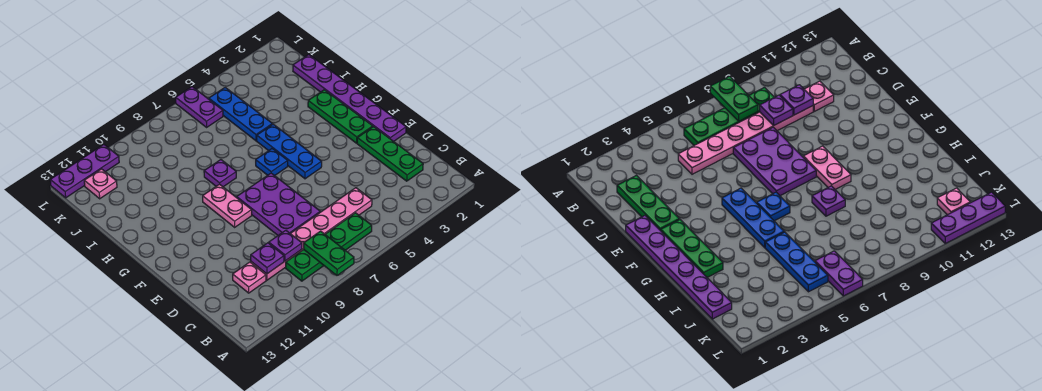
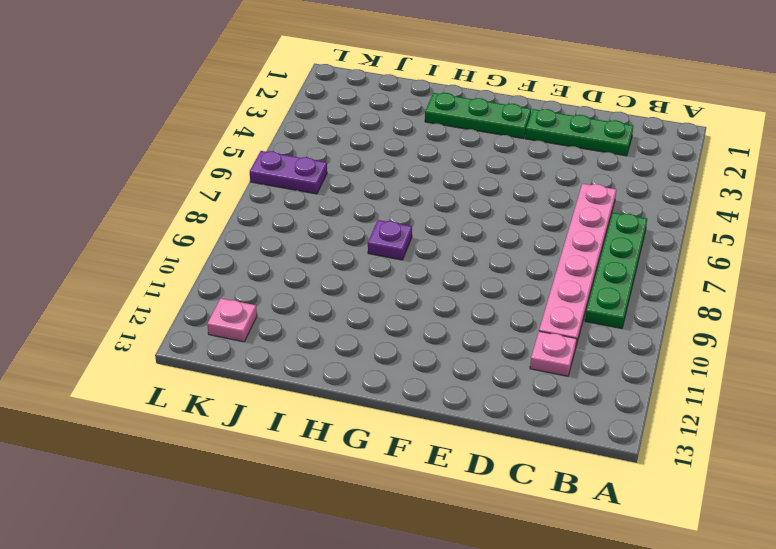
none -> purple plate D7:F8 level 1
none -> purple plate E1:J1 level 1
none -> blue plate F5:H5 level 1

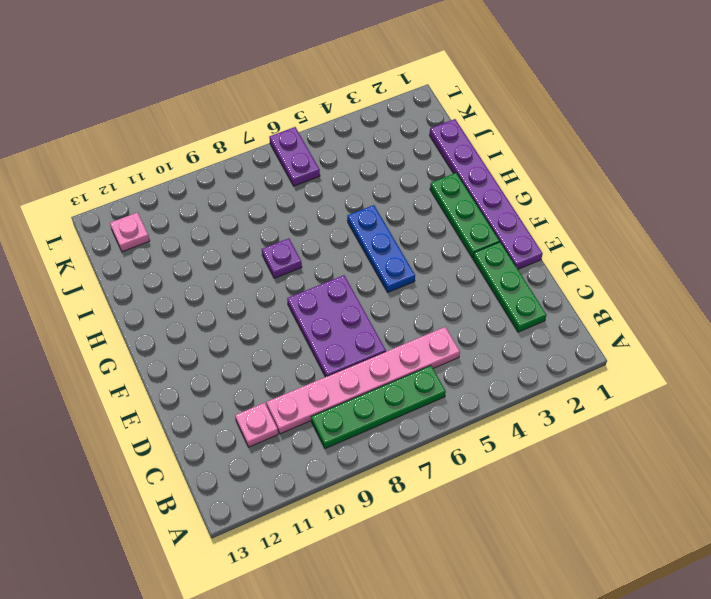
none -> pink plate F9:G9 level 1
none -> blue plate G6 level 1
none -> blue plate I5:K5 level 1

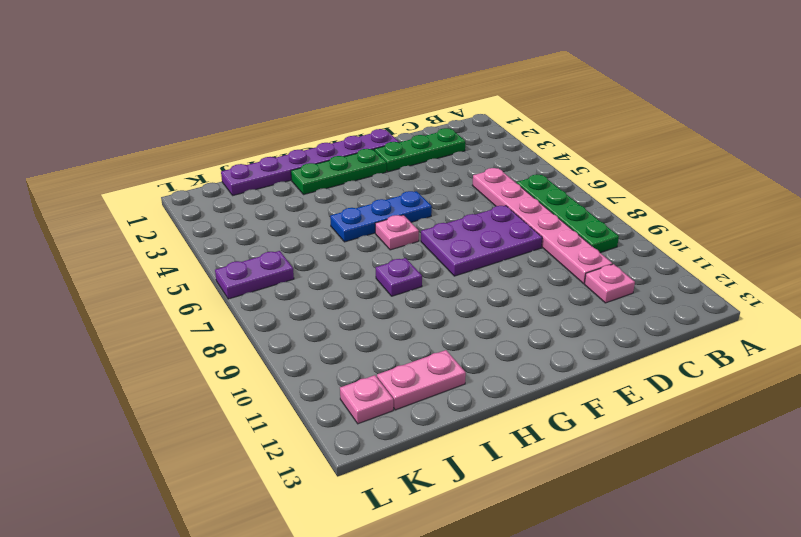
pink plate G6 level 1 -> blue plate G6 level 1
pink plate I12:J12 level 1 -> pink plate F9:G9 level 1
none -> blue plate I5:K5 level 1
none -> purple plate L11:L13 level 1
none -> green plate A8:B8 level 2

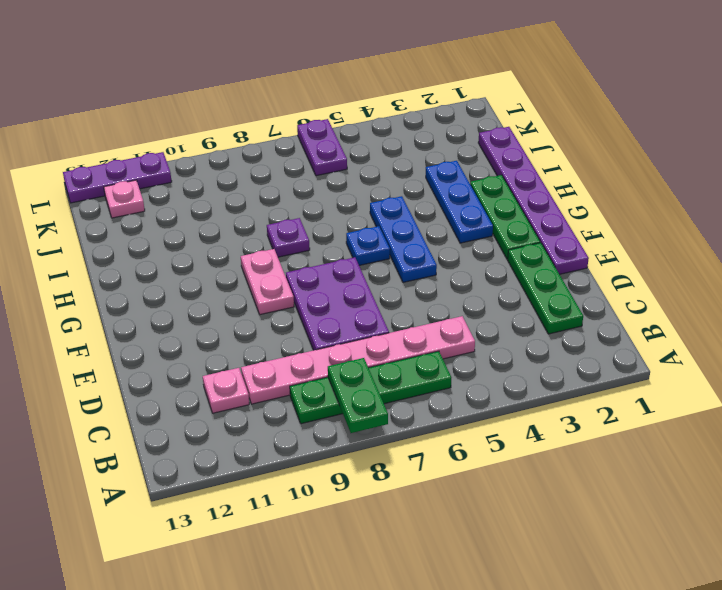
blue plate G3:I3 level 1 -> blue plate I5:K5 level 1
none -> purple plate C9 level 2
none -> purple plate C10 level 2

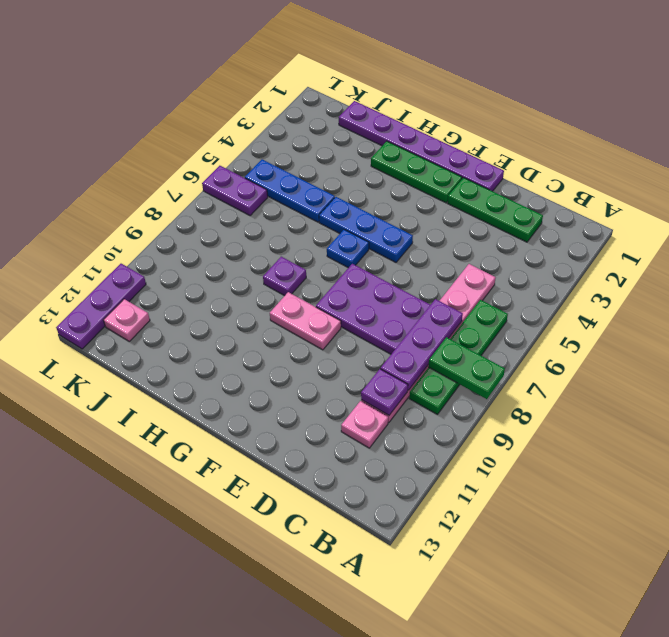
purple plate C7:C9 level 2 -> purple plate C9 level 2

